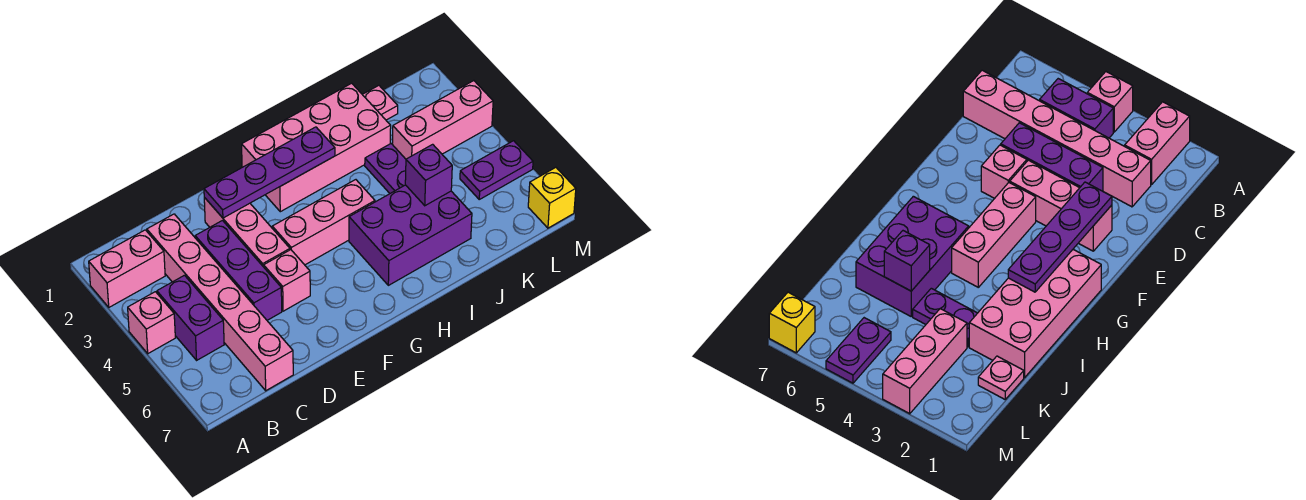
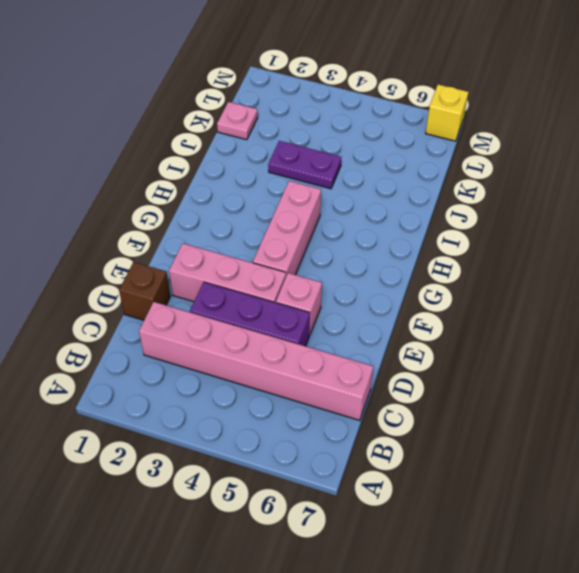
brown brick D1 level 1 -> none
none -> pink brick A2:B2 level 1
none -> pink brick A4 level 1
none -> purple brick B4:B5 level 1

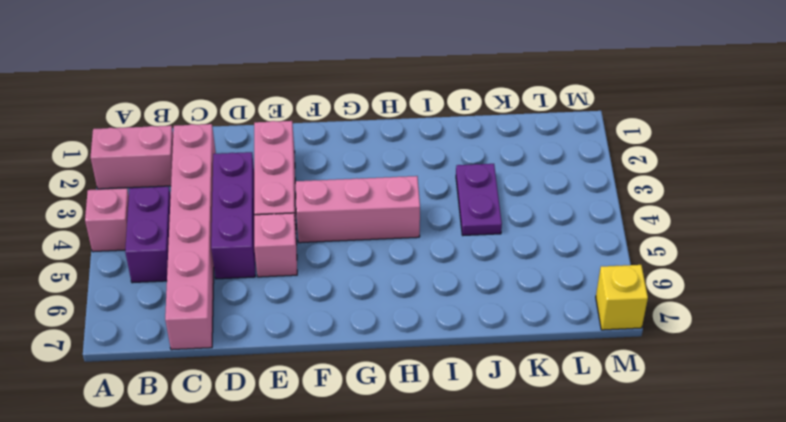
none -> pink brick G1:J2 level 1
none -> purple brick H5:J6 level 1
none -> pink plate K1 level 1

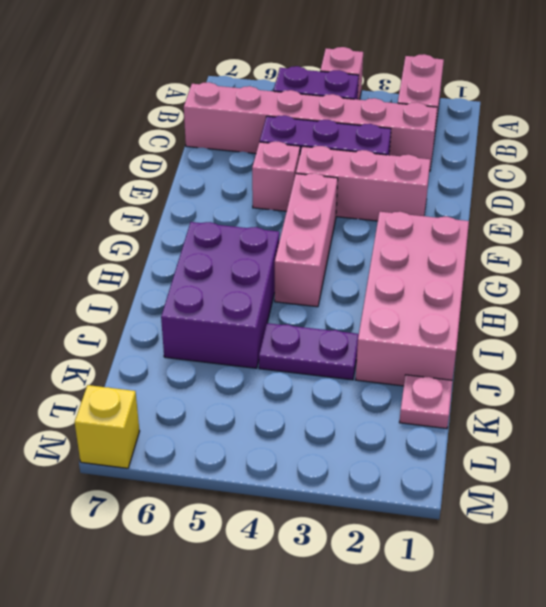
none -> pink brick K3:M3 level 1
none -> purple plate L5:M5 level 1
none -> purple plate E2:H2 level 2

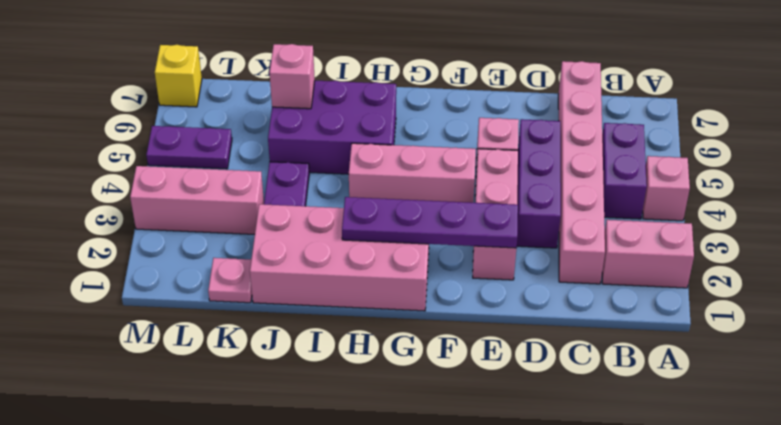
pink brick J6 level 2 -> none
none -> purple brick J5 level 2

